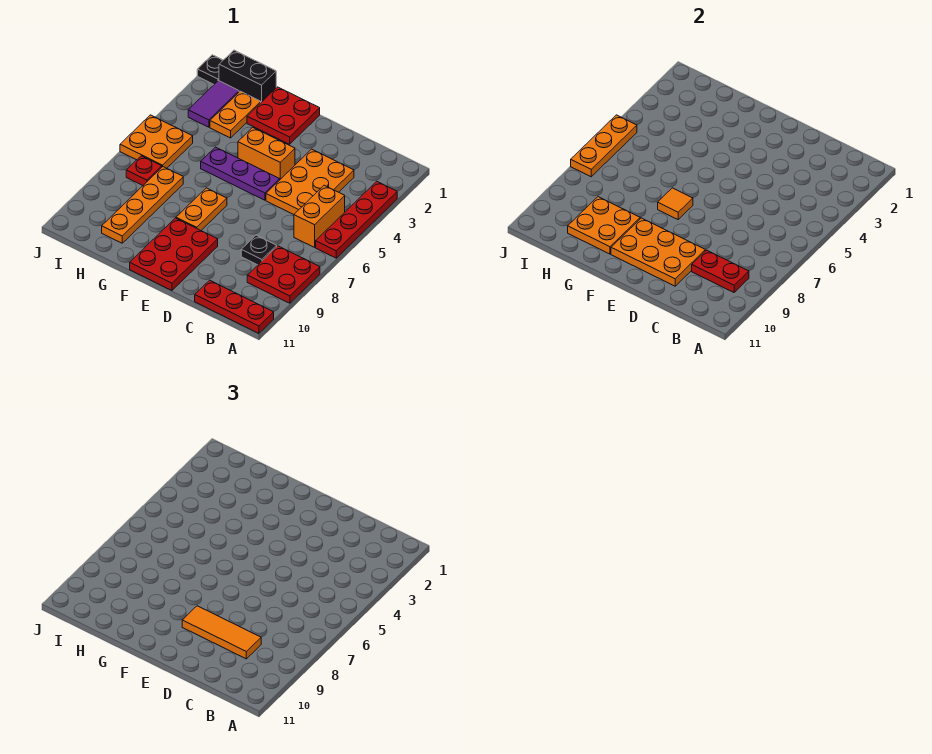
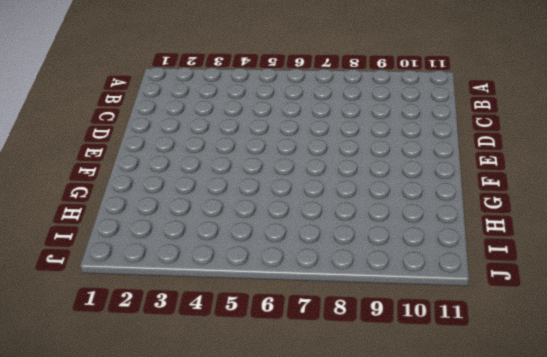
none -> red plate A3:A6 level 1
none -> red plate A8:B9 level 1
none -> red plate A11:C11 level 1

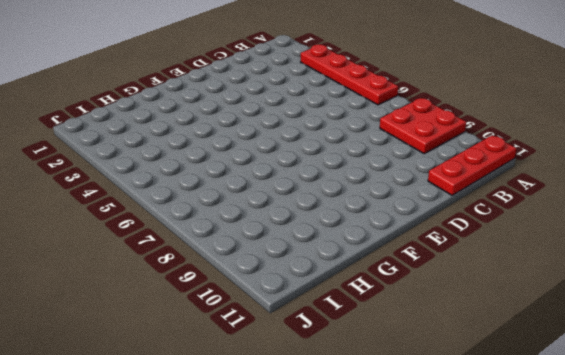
none -> orange brick B5:B6 level 1
none -> orange plate C3:D5 level 1
none -> black plate C8 level 1

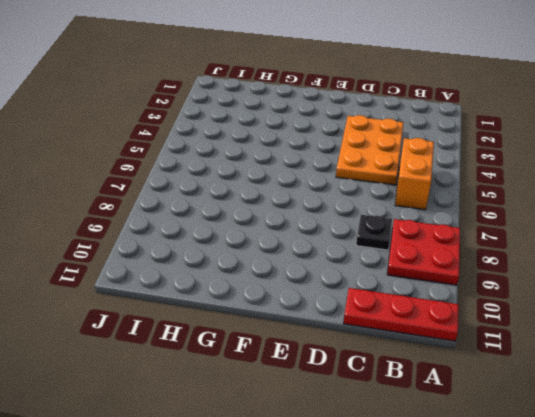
none -> red plate A3:A6 level 1
none -> orange brick E4:F4 level 1
none -> purple plate E5:G5 level 1

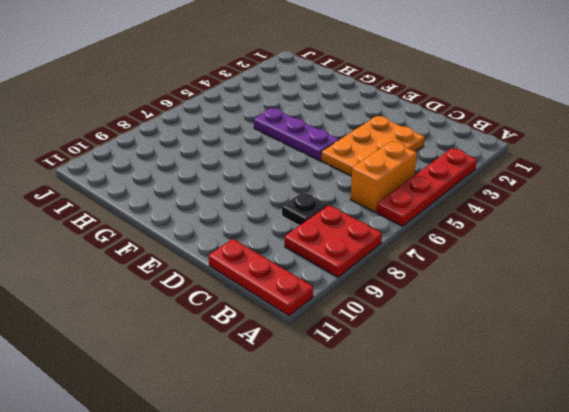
none -> orange brick E4:F4 level 1
none -> red plate E9:F11 level 1
none -> red plate F1:G2 level 1

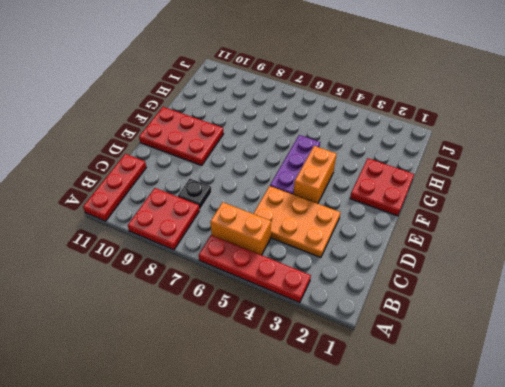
none -> orange plate F7:F8 level 1
none -> black brick H1:I1 level 1
none -> orange plate H2:H3 level 1

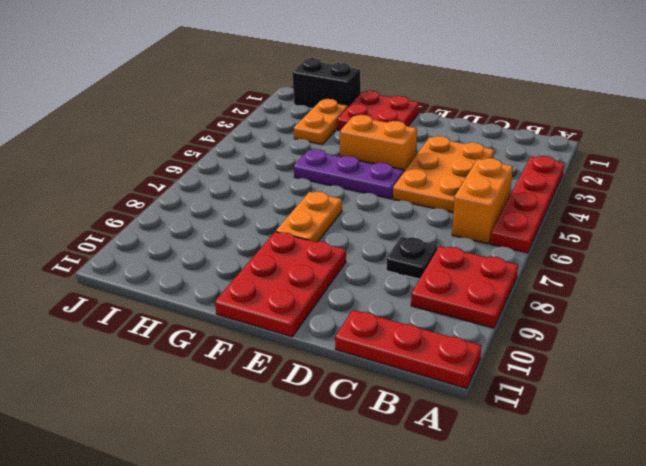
none -> orange plate H7:H10 level 1
none -> purple tile I2:I3 level 1
none -> orange plate I5:J6 level 1

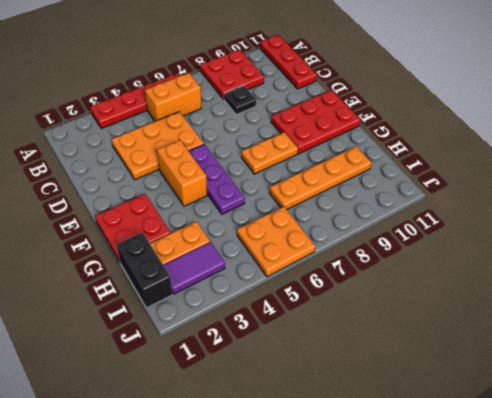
none -> red plate I7 level 1
none -> black plate J1 level 1
none -> red plate B9:C9 level 2

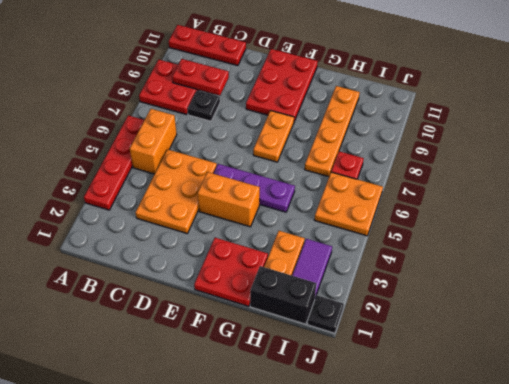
none -> orange plate D9:F10 level 2
none -> orange tile F7 level 2
none -> orange plate G9:H10 level 2

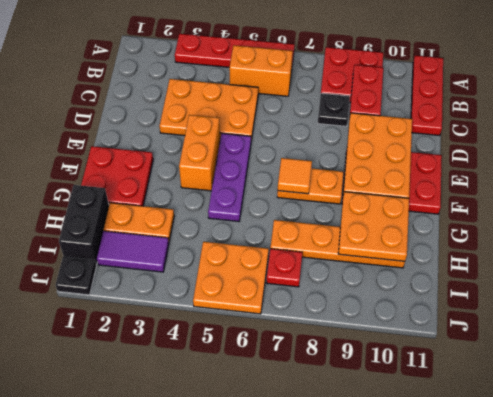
none -> orange plate J5:J7 level 2
none -> orange tile C9:E9 level 3

